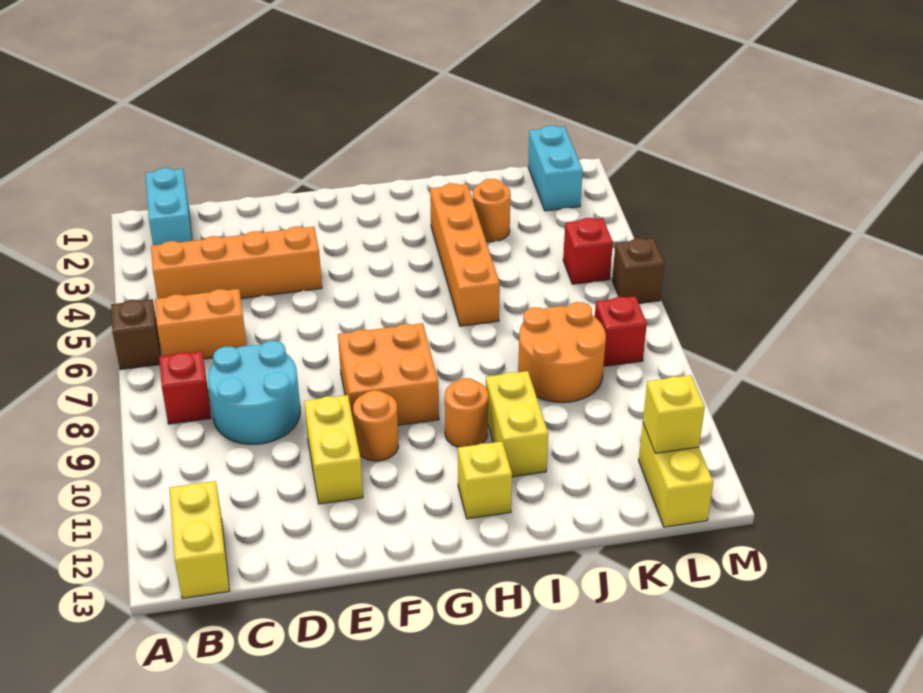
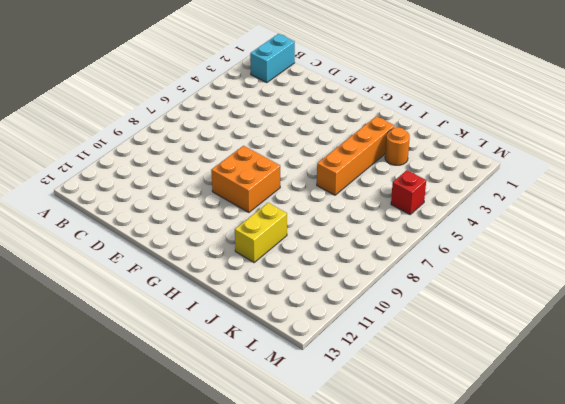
none -> brown brick A6 level 1
none -> orange brick B4:E4 level 1
none -> orange brick B6:C6 level 1

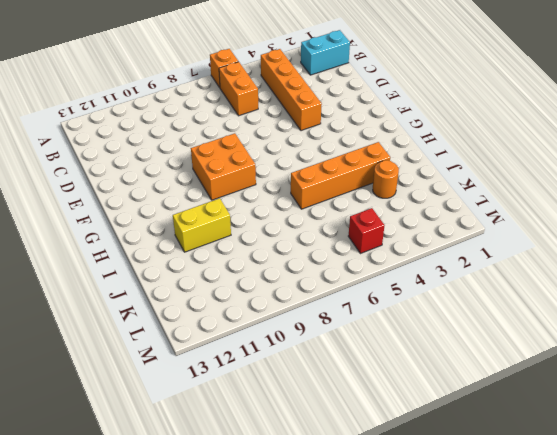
orange brick A6 level 1 -> brown brick A6 level 1
none -> red brick B8 level 1
none -> yellow brick B12:B13 level 1
none -> cyan round brick C8:D9 level 1

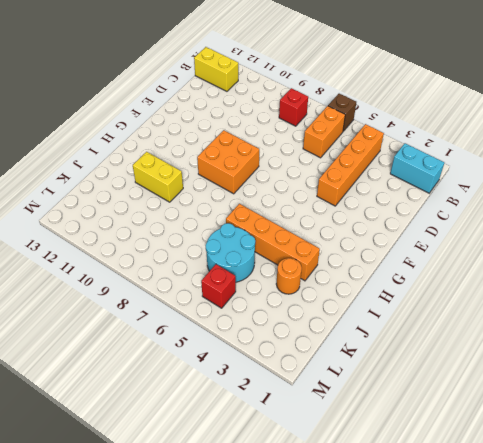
cyan round brick J5:K6 level 1 -> cyan round brick C8:D9 level 1
none -> yellow brick E10:E11 level 1
none -> orange round brick F10 level 1
none -> orange round brick H10 level 1

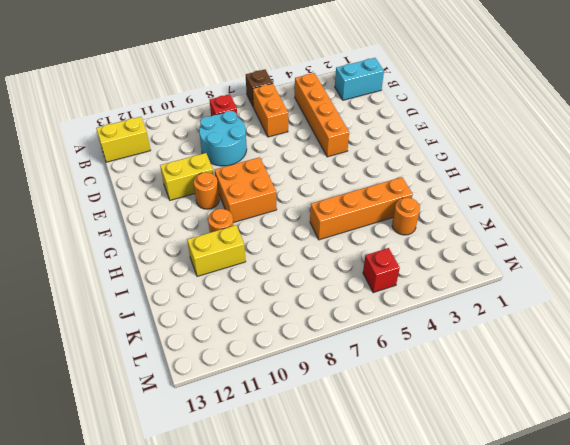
none -> yellow brick H12 level 1
none -> orange round brick J8:K9 level 1
none -> cyan brick L1:L2 level 1

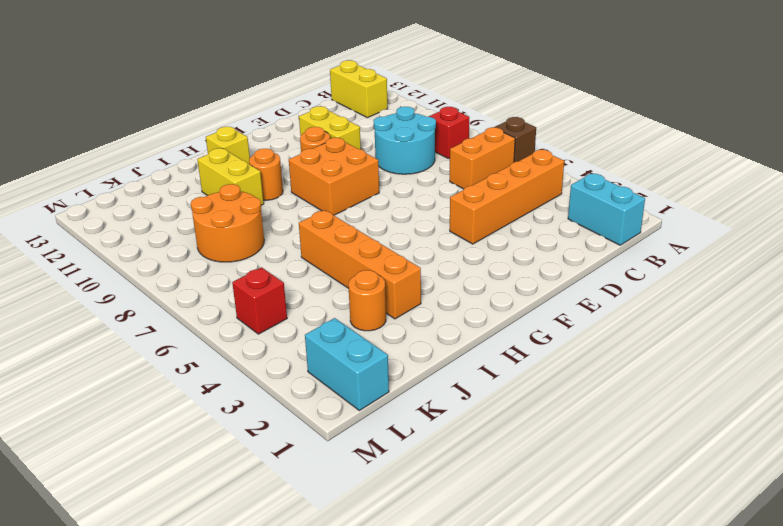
none -> red brick L8 level 1
none -> yellow brick L12:L13 level 1
none -> brown brick M6 level 1

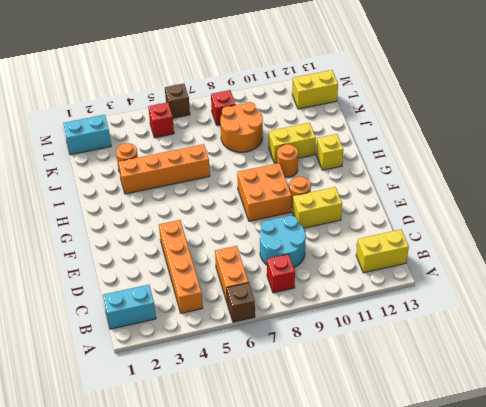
none -> yellow brick L12 level 2

